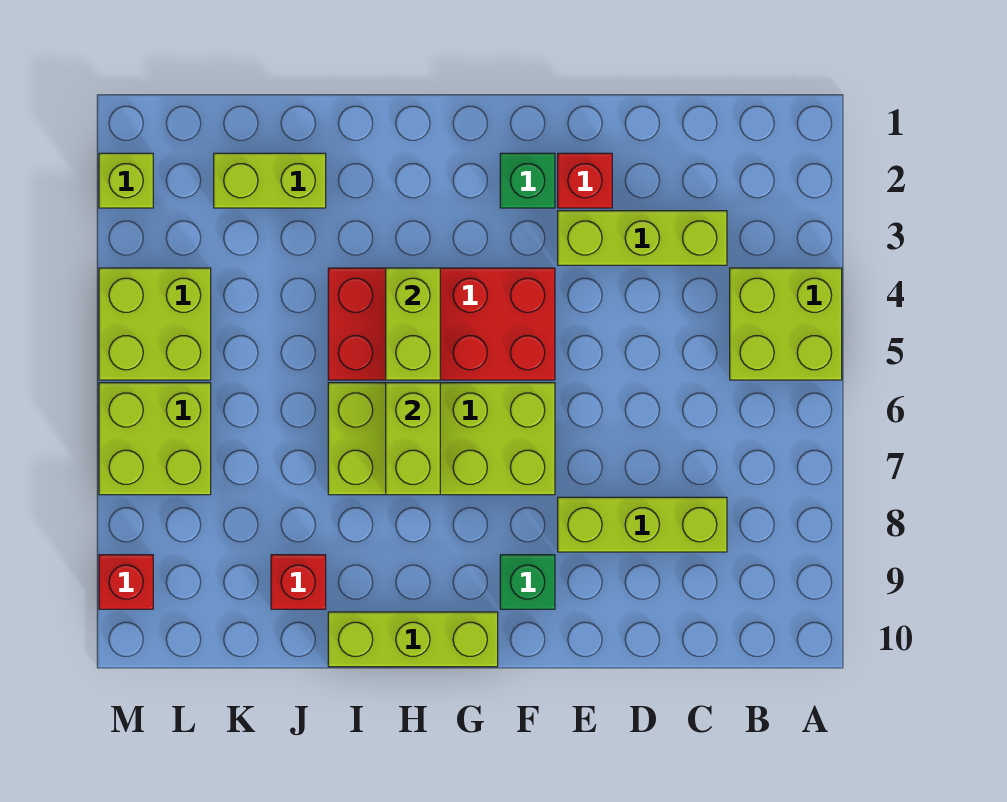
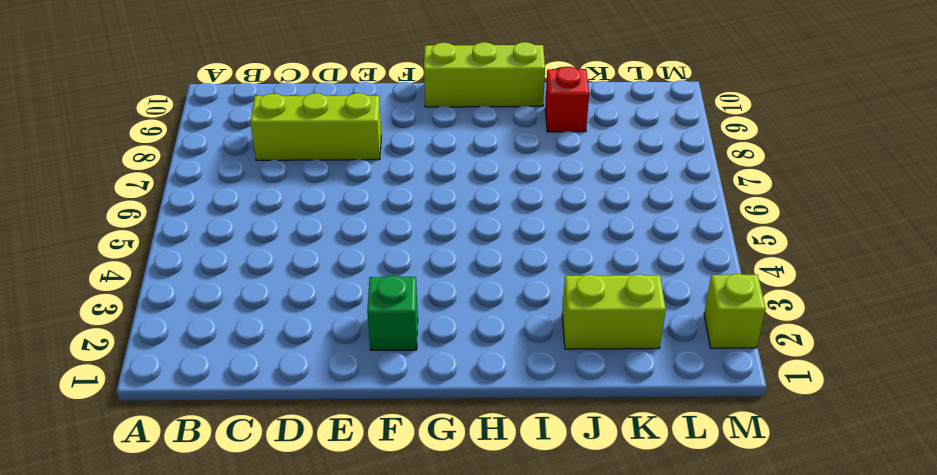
none -> lime brick A4:B5 level 1
none -> lime brick C3:E3 level 1
none -> red brick E2 level 1

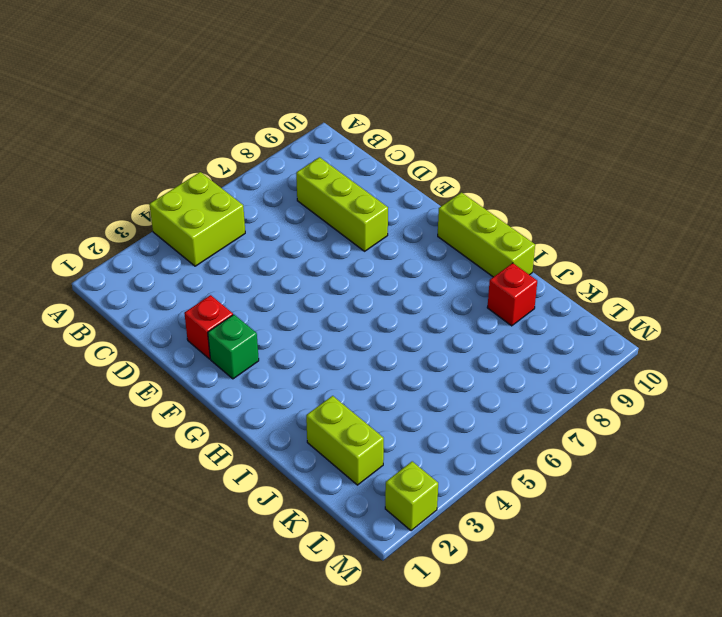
none -> lime brick C3:E3 level 1
none -> red brick F4:I5 level 1
none -> lime brick F6:I7 level 1

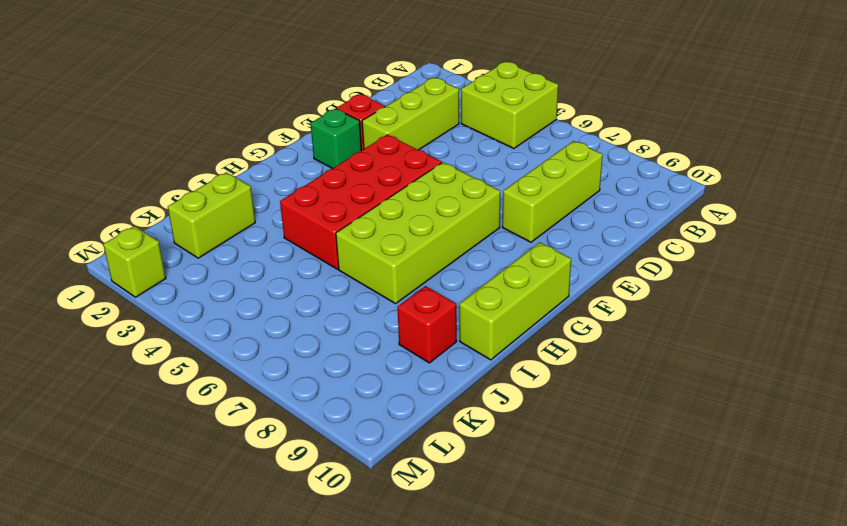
none -> green brick F9 level 1
none -> lime brick L4:M5 level 1
none -> lime brick L6:M7 level 1

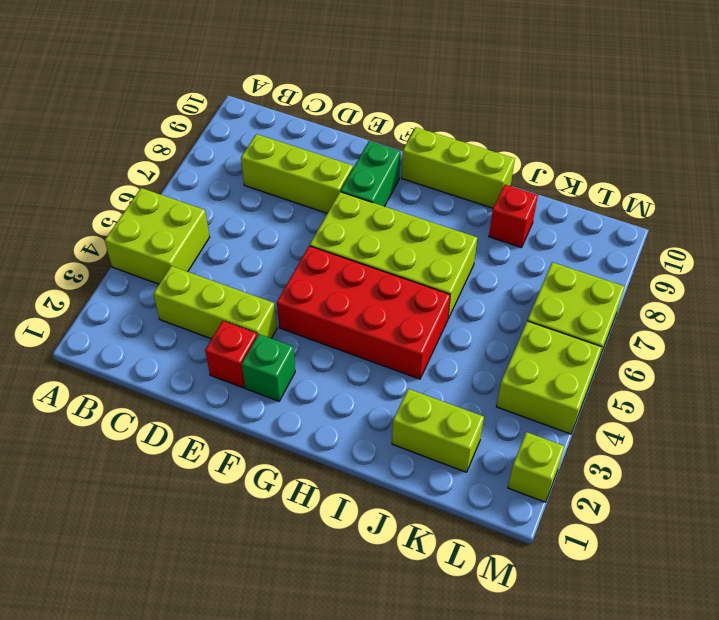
green brick F8:F9 level 1 -> green brick F9 level 1
none -> red brick M9 level 1
none -> lime brick H4:H5 level 2
none -> lime brick H6:H7 level 2

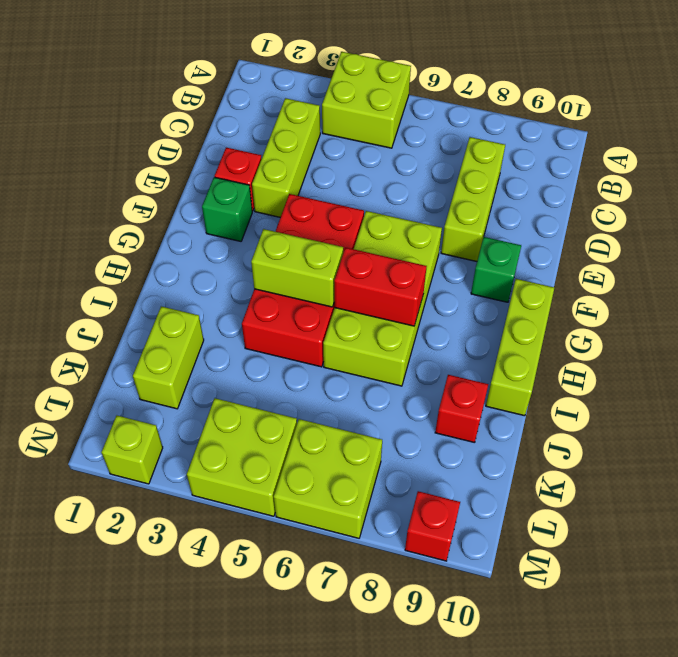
red brick H6:H7 level 2 -> lime brick H6:H7 level 2

